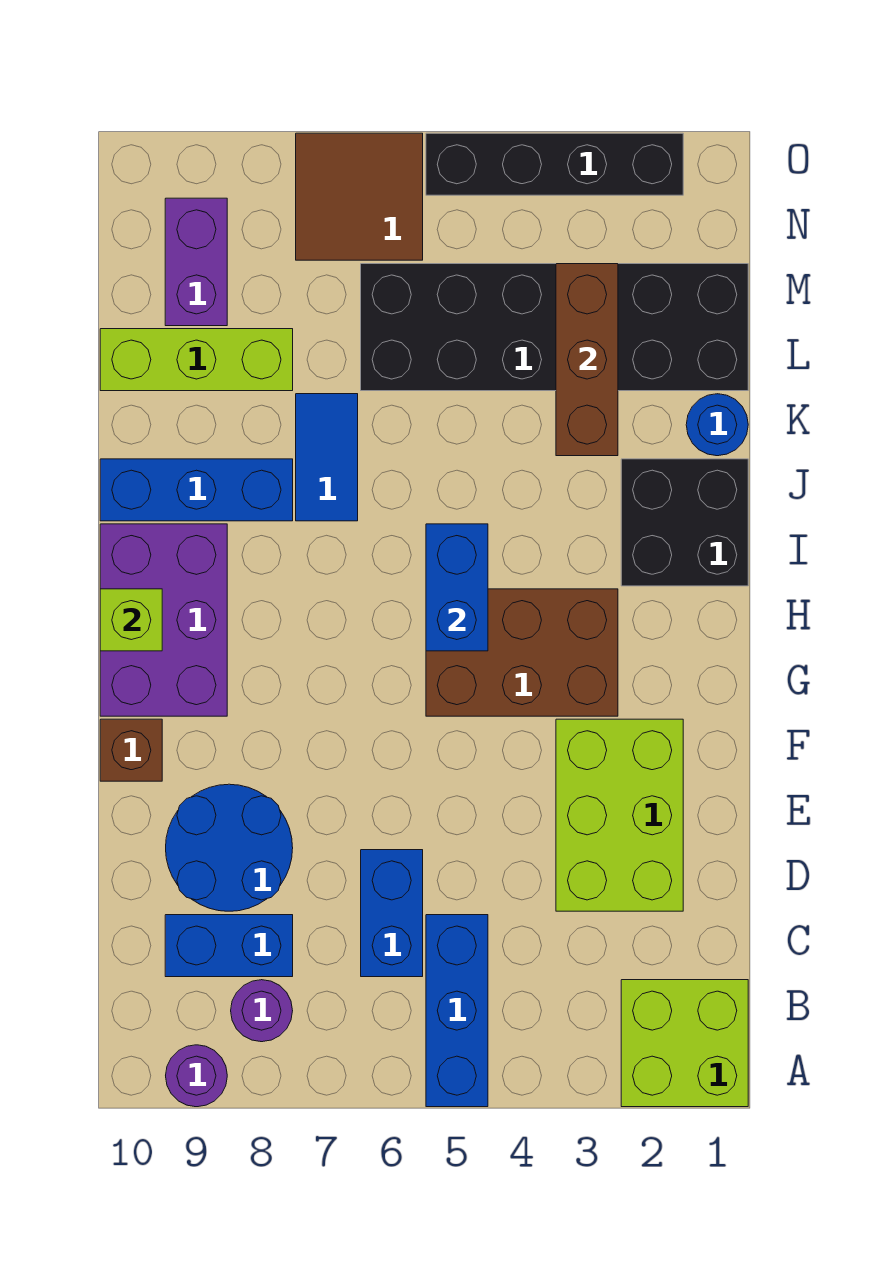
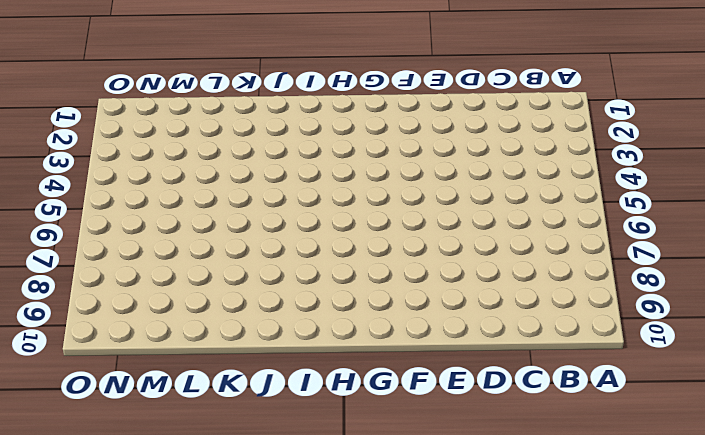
none -> lime brick A1:B2 level 1
none -> blue brick A5:C5 level 1
none -> purple round brick A9 level 1

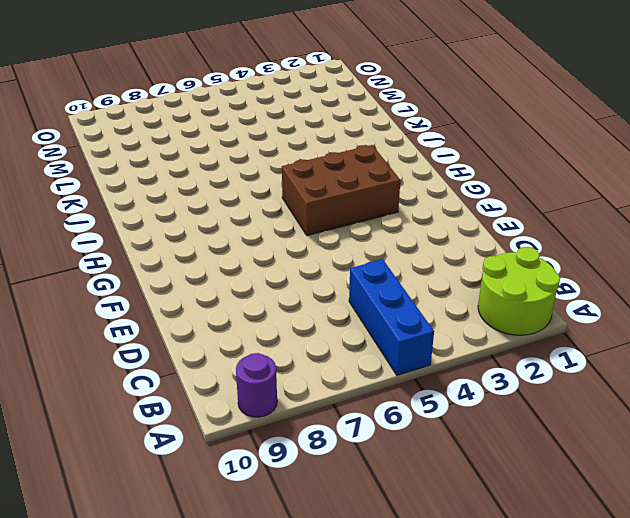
lime round brick A1:B2 level 1 -> lime brick A1:B2 level 1
none -> purple round brick B8 level 1
none -> blue brick C6:D6 level 1
none -> blue brick C8:C9 level 1

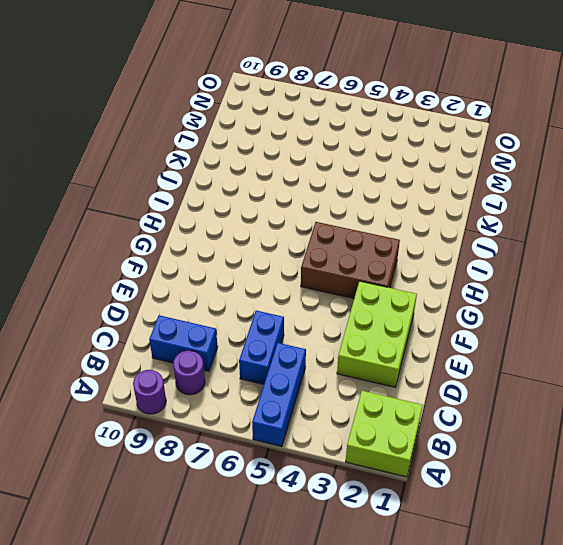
none -> blue round brick D8:E9 level 1
none -> brown brick F10 level 1
none -> purple brick G9:I10 level 1

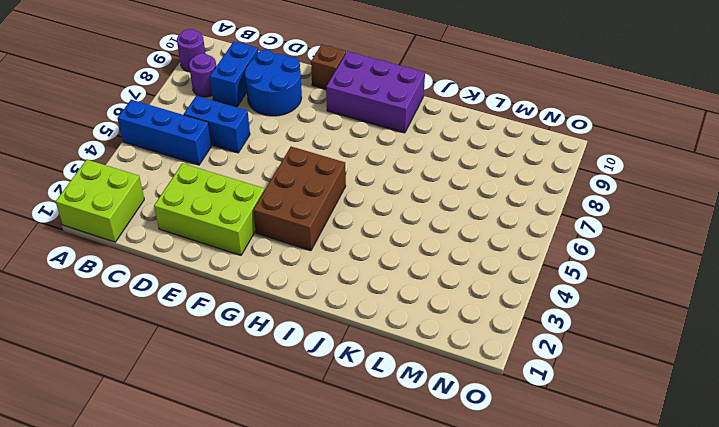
none -> black brick I1:J2 level 1
none -> blue tile J7:K7 level 1
none -> blue brick J8:J10 level 1

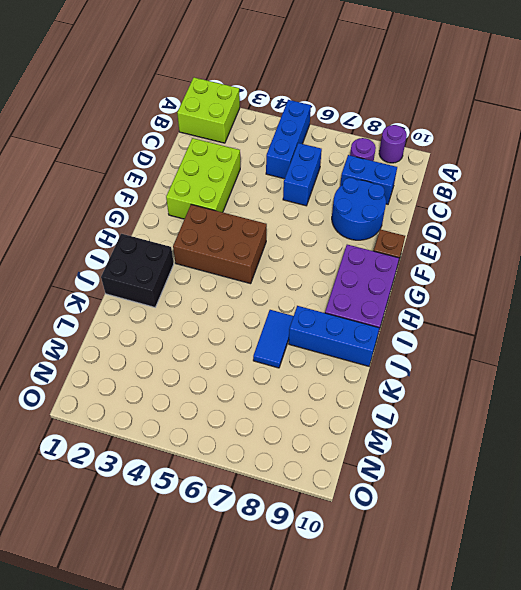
none -> blue round brick K1 level 1
none -> black brick L1:M6 level 1
none -> lime brick L8:L10 level 1

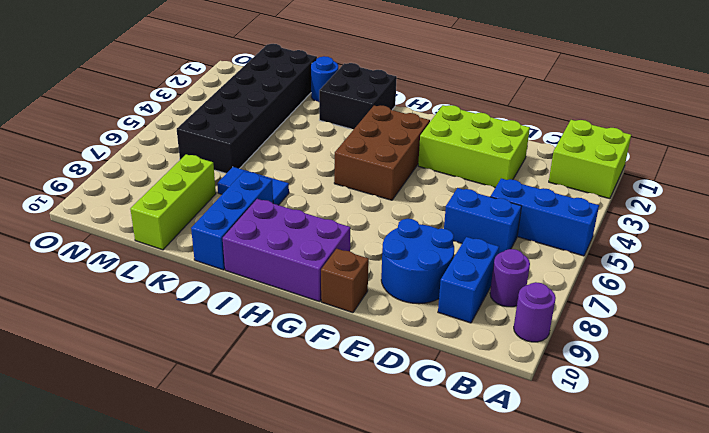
none -> purple brick M9:N9 level 1
none -> brown tile N6:O7 level 1
none -> black brick O2:O5 level 1

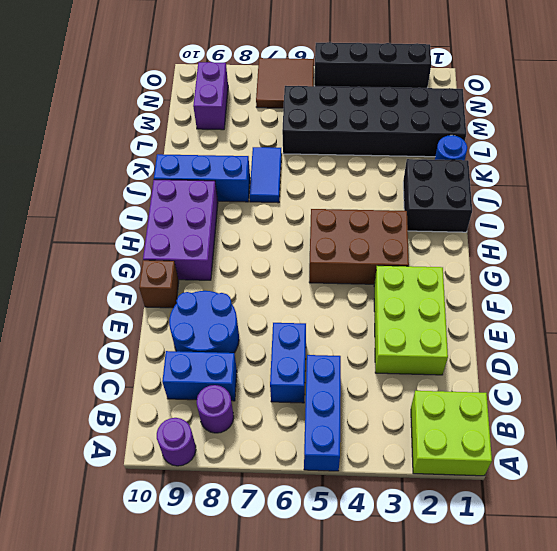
none -> lime brick L8:L10 level 1
none -> blue brick H5:I5 level 2
none -> lime brick H10 level 2

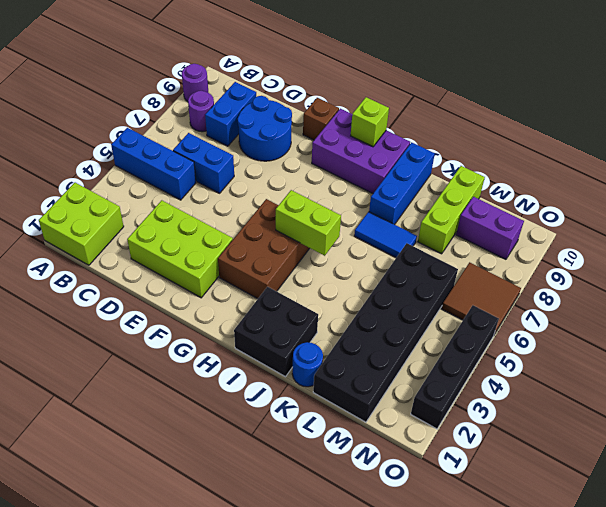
lime brick H5:I5 level 2 -> blue brick H5:I5 level 2
none -> brown brick K3:M3 level 2

